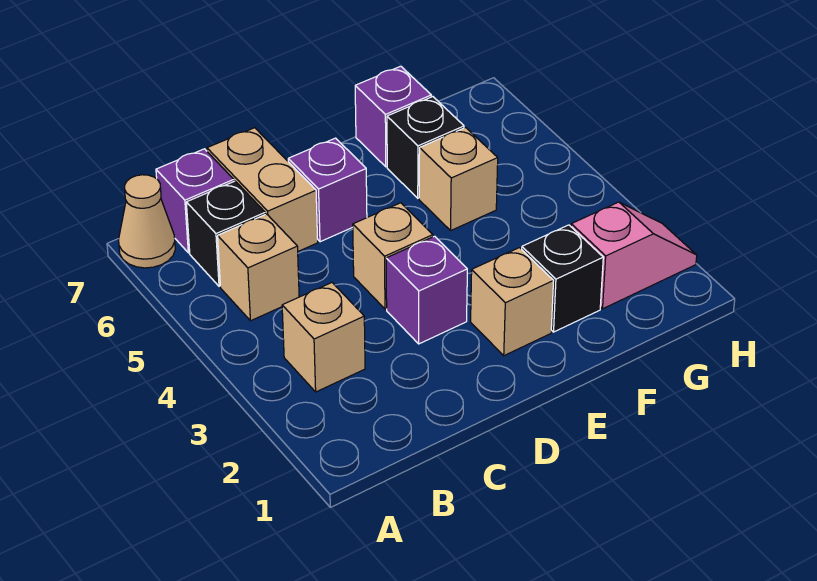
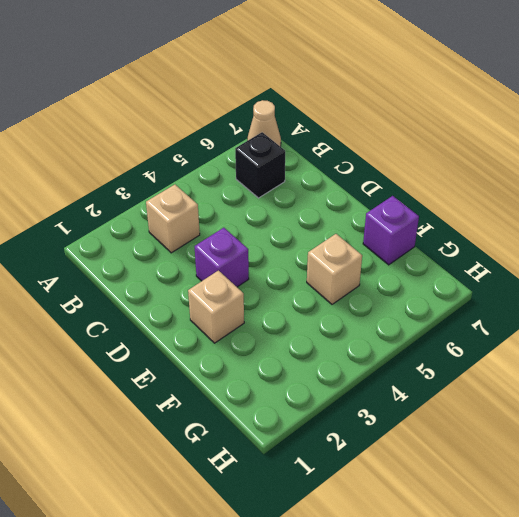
none -> tan brick B5 level 1
none -> purple brick B7 level 1
none -> tan brick C6:C7 level 1

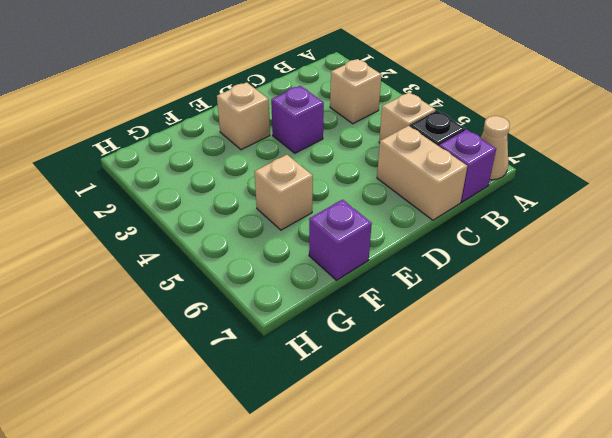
none -> tan brick D4 level 1
none -> purple brick D6 level 1
none -> black brick F2 level 1

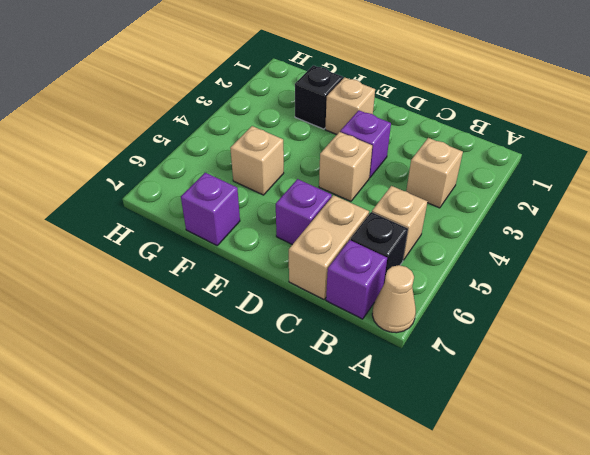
none -> black brick F6 level 1
none -> pink slope G2:H2 level 1 top G

